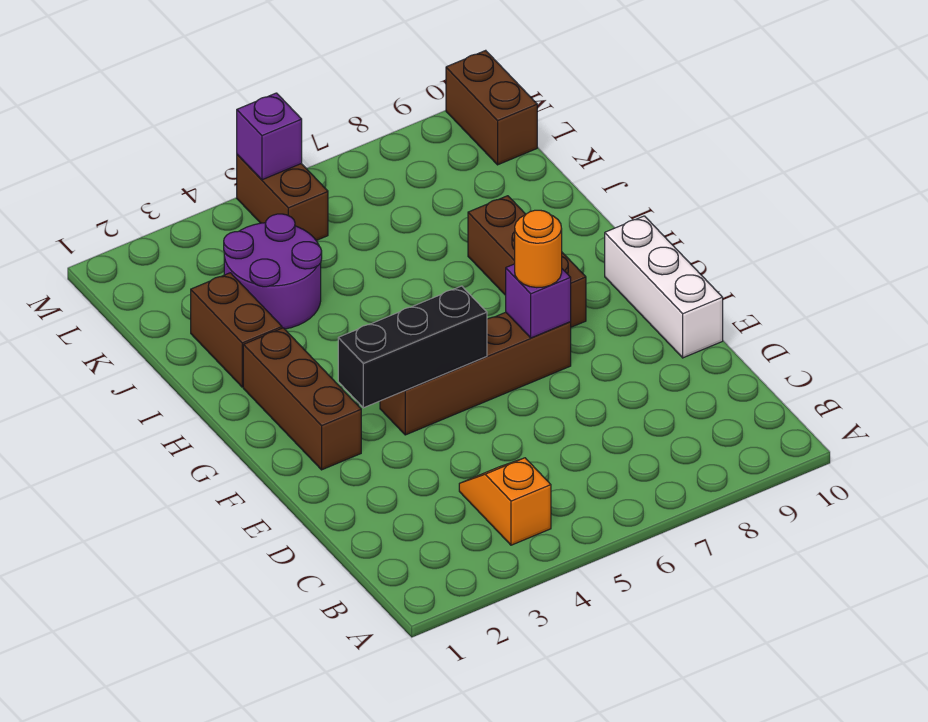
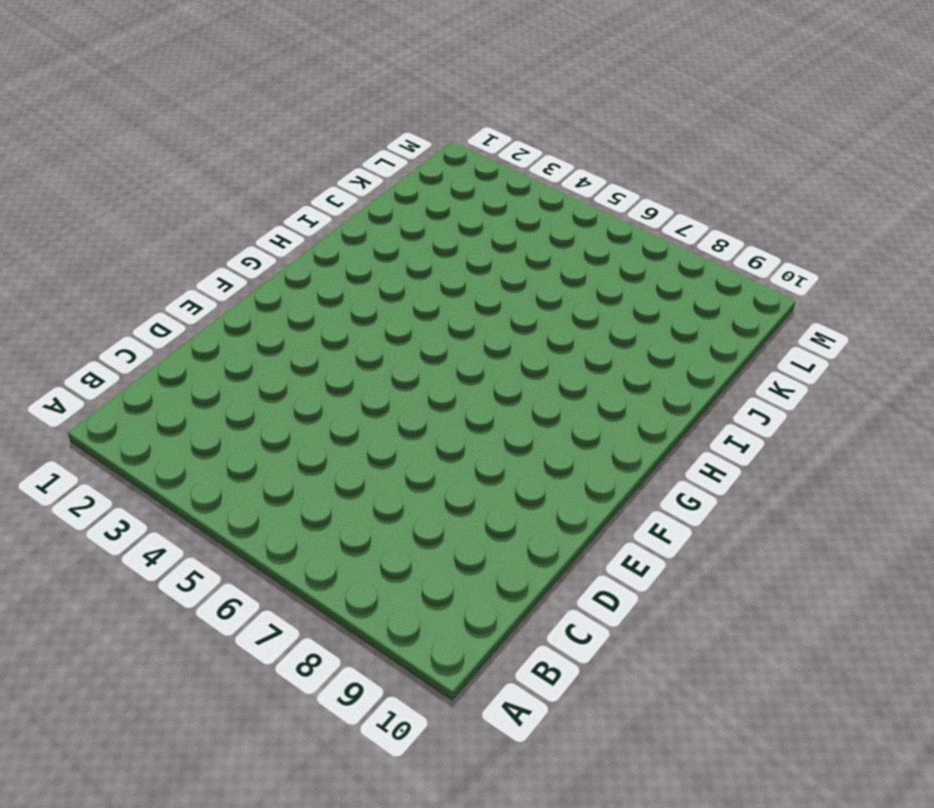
none -> orange slope B4:C4 level 1 top B
none -> white brick E10:G10 level 1
none -> brown brick F2:H2 level 1

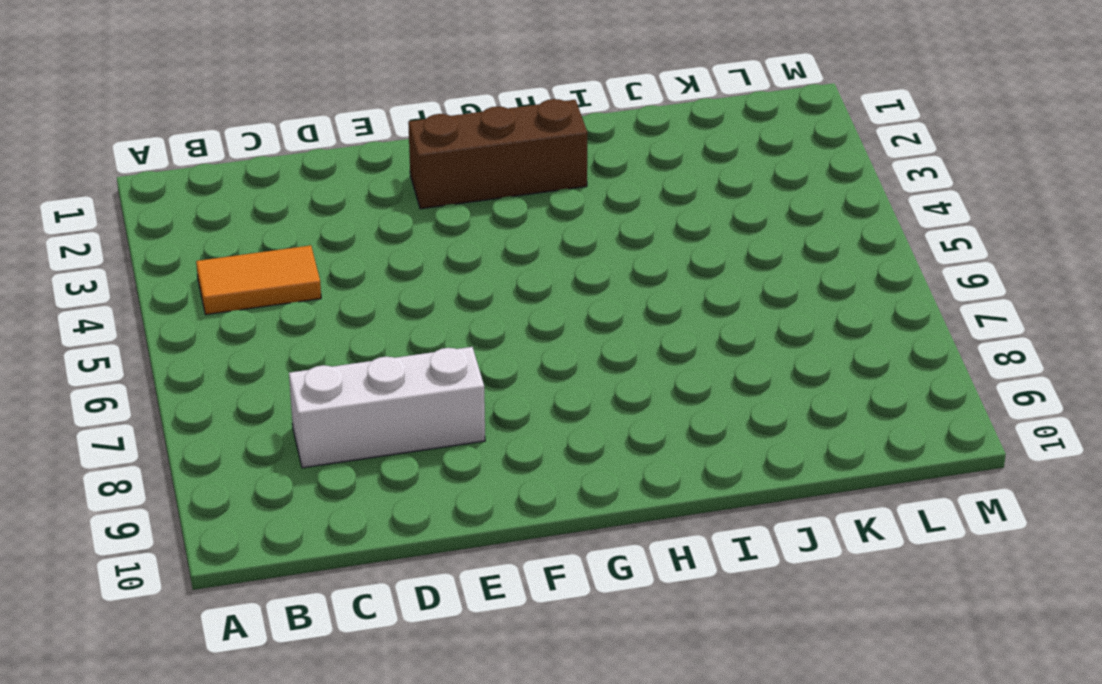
orange tile B4:C4 level 1 -> orange slope B4:C4 level 1 top B
white brick C8:E8 level 1 -> white brick E10:G10 level 1
none -> brown brick F4:F7 level 1
none -> brown brick G8:I8 level 1
none -> brown brick I2:J2 level 1

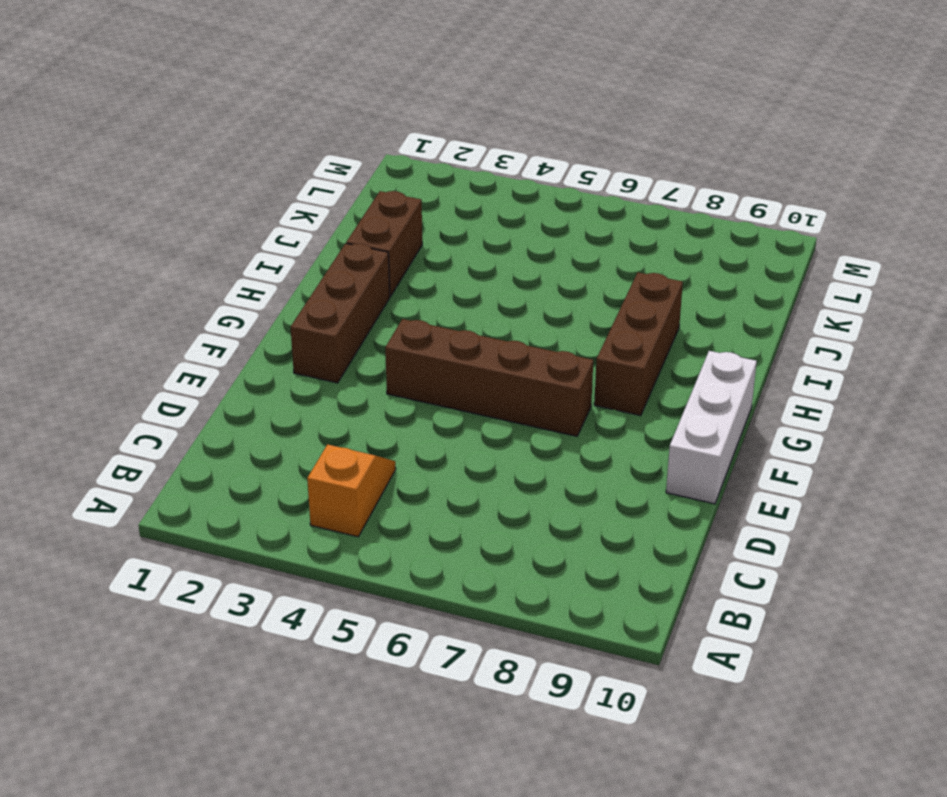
none -> purple round brick J3:K4 level 1
none -> brown brick L5:M5 level 1
none -> brown brick L10:M10 level 1

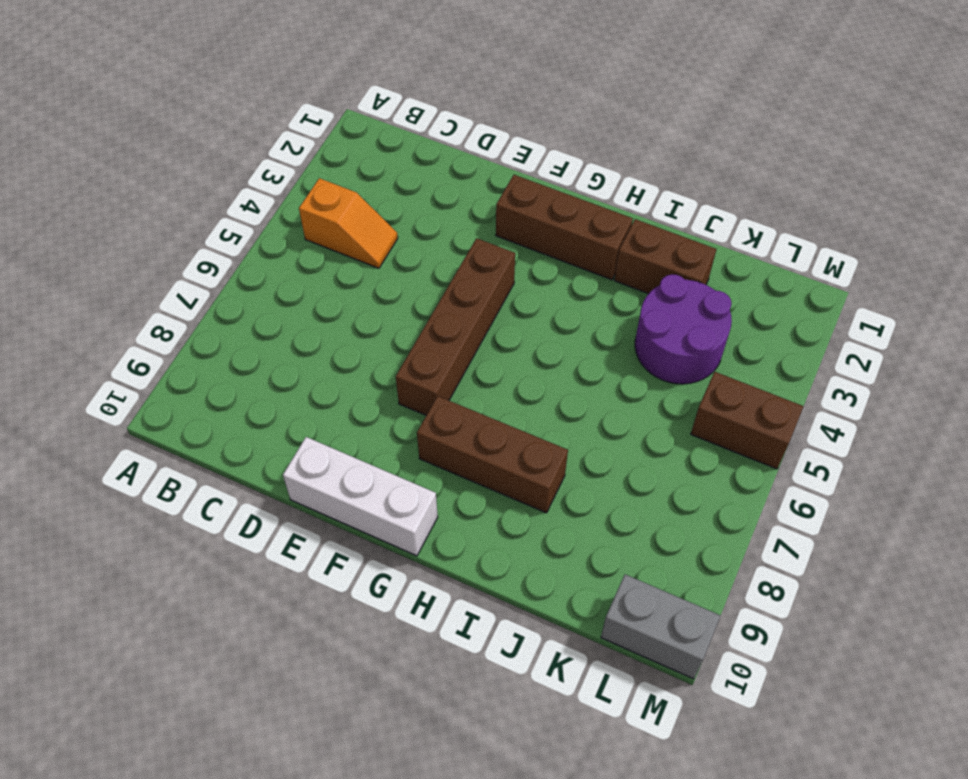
grey brick L10:M10 level 1 -> brown brick L10:M10 level 1
none -> black brick F3:F5 level 2
none -> purple brick F7 level 2
none -> purple brick M5 level 2

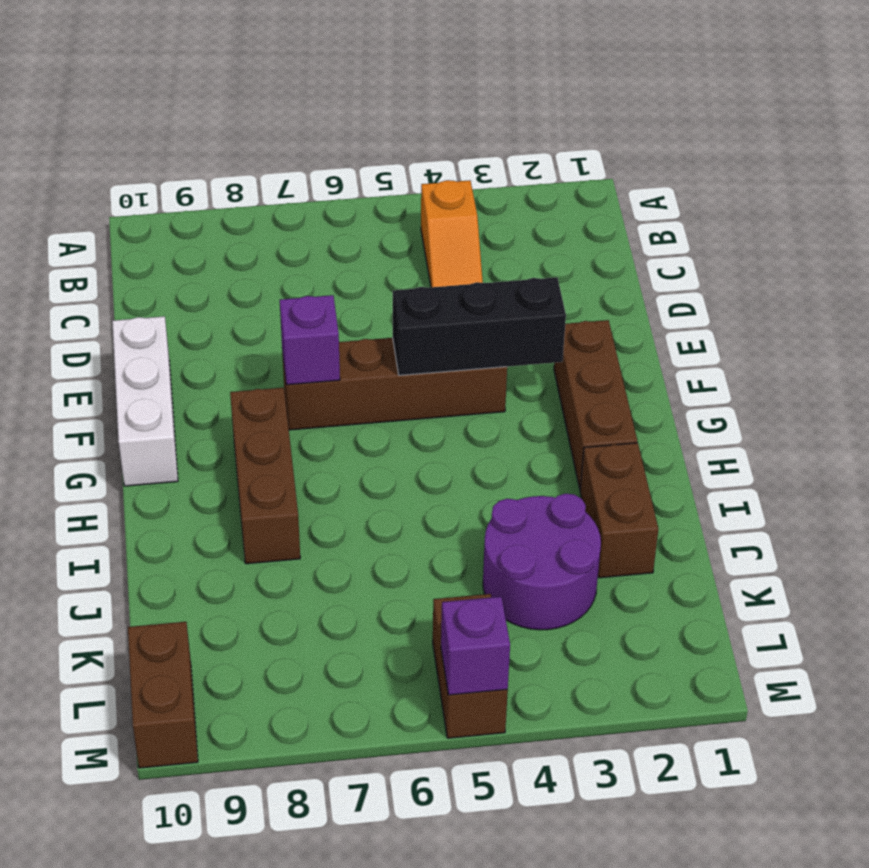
none -> orange round brick F7 level 3

